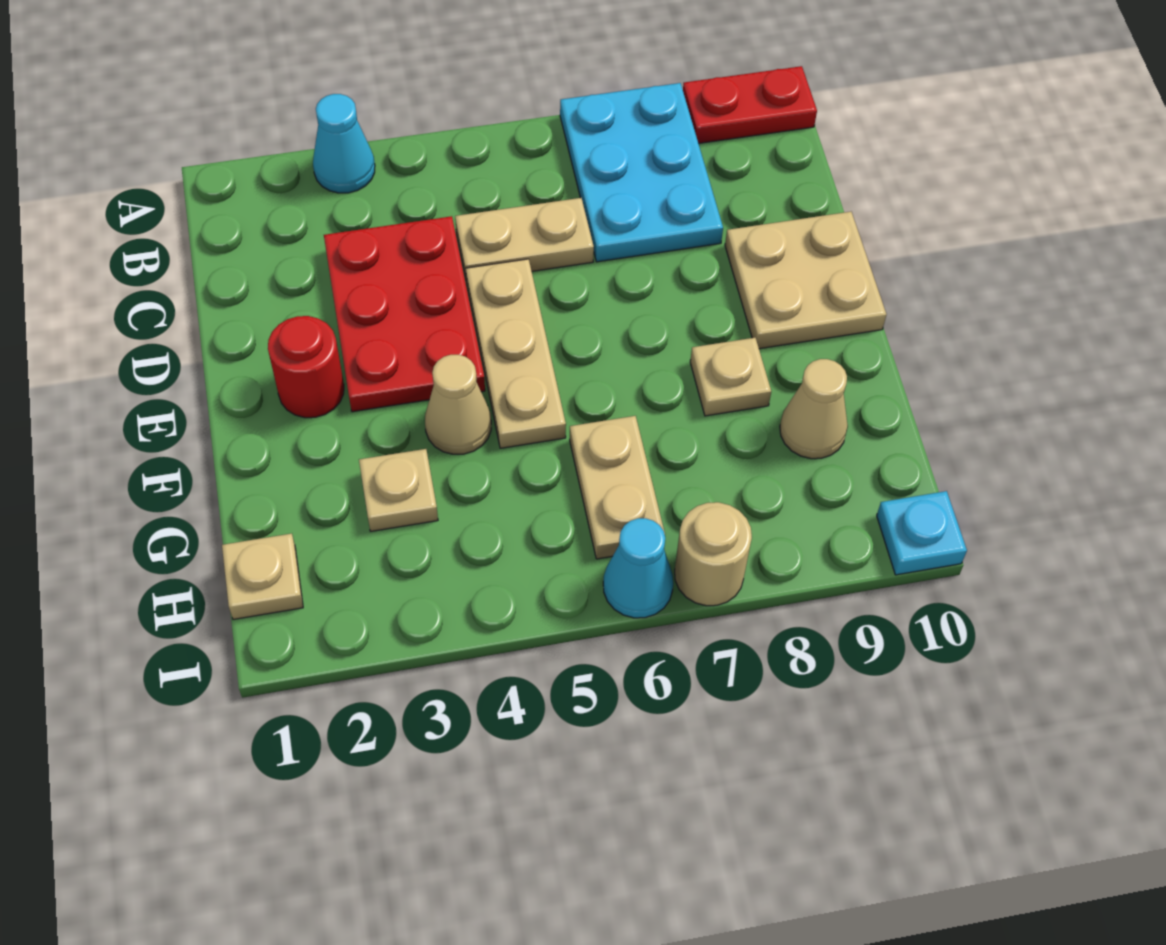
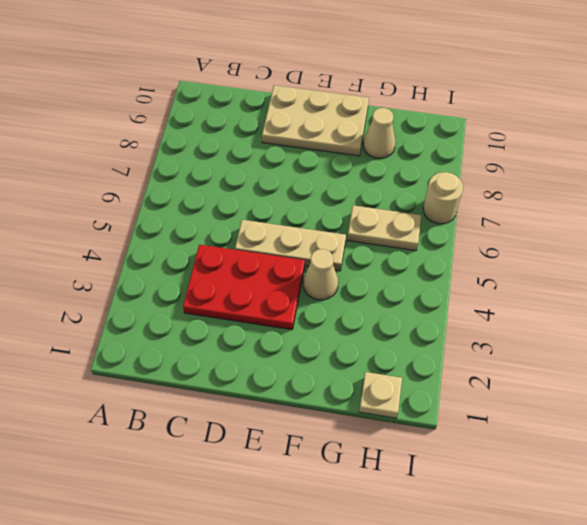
tan plate D9:F10 level 1 -> tan plate D9:E10 level 1
none -> cyan cone A3 level 1
none -> cyan plate A7:C8 level 1
none -> red plate A9:A10 level 1

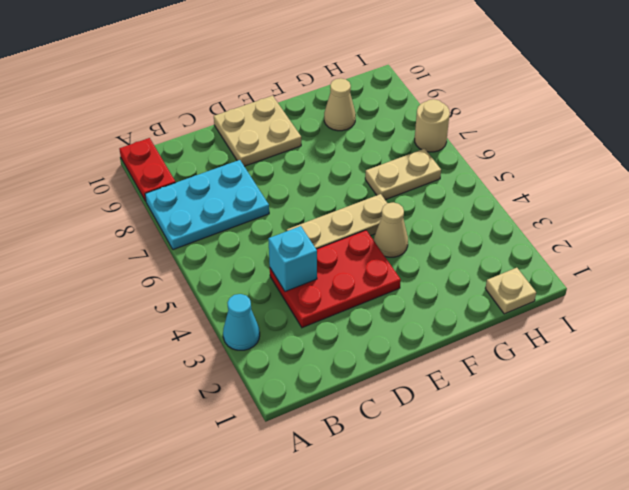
cyan brick C4 level 2 -> none
none -> tan plate C5:C6 level 1
none -> red round brick E2 level 1
none -> tan plate F8 level 1

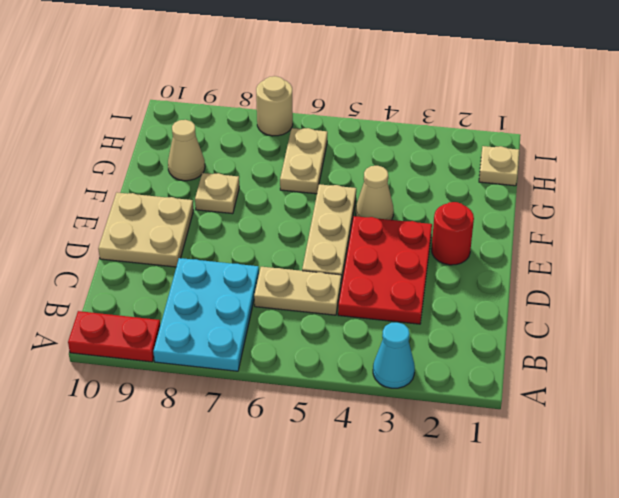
none -> tan plate G3 level 1
none -> cyan cone I6 level 1
none -> cyan plate I10 level 1

